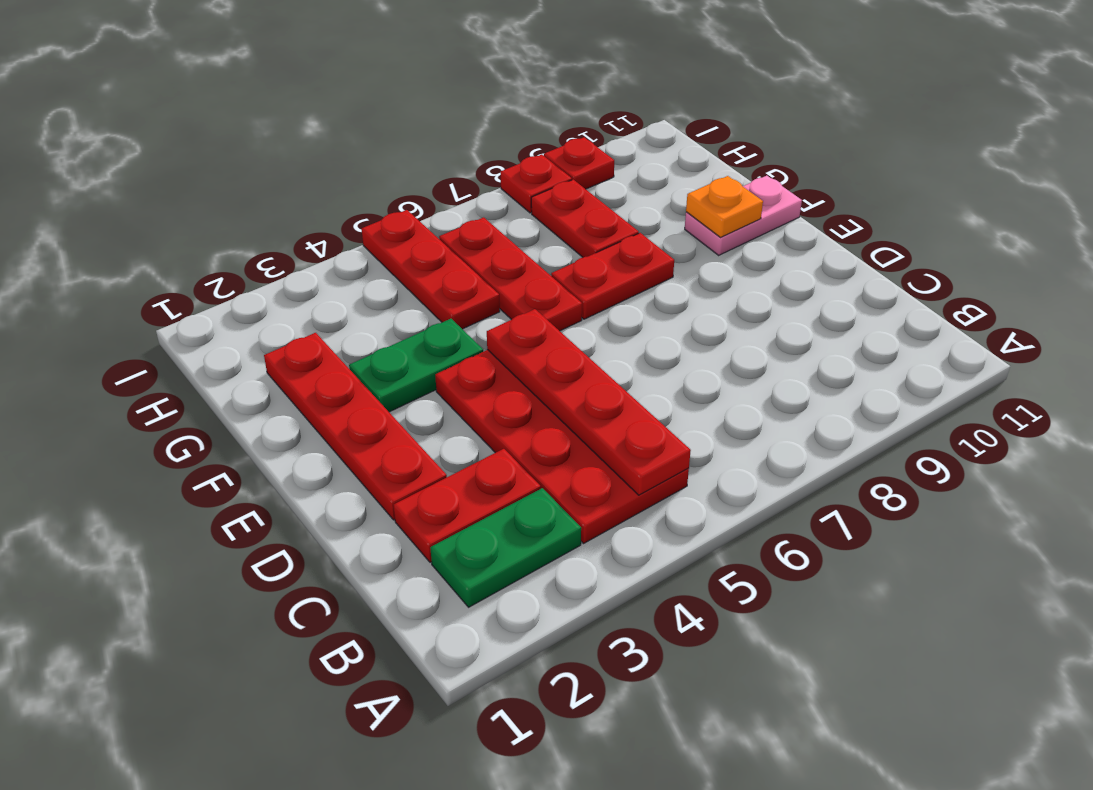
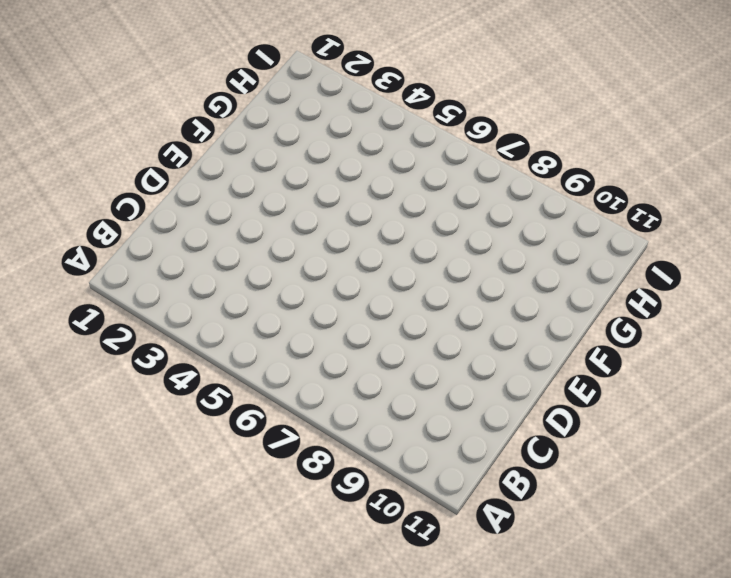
none -> green plate B2:B3 level 1
none -> red plate B4:E5 level 1
none -> red plate C2:C3 level 1

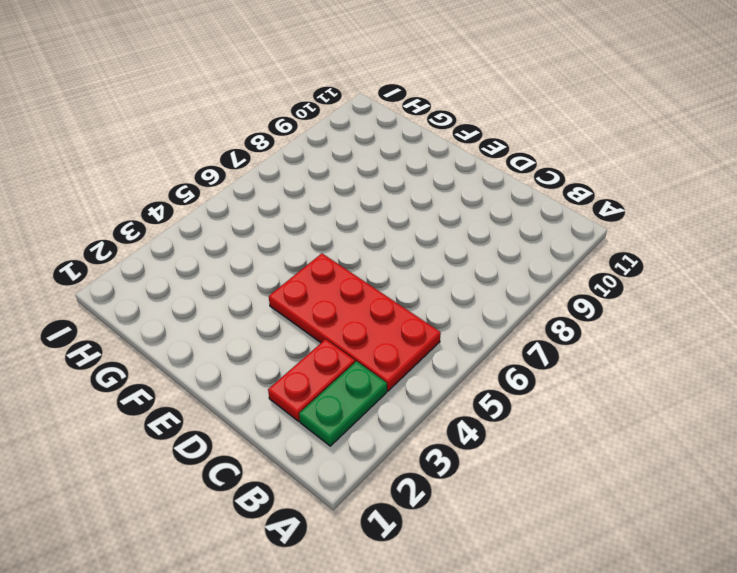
none -> red plate D2:G2 level 1
none -> green plate F3:F4 level 1
none -> red plate F6:H6 level 1

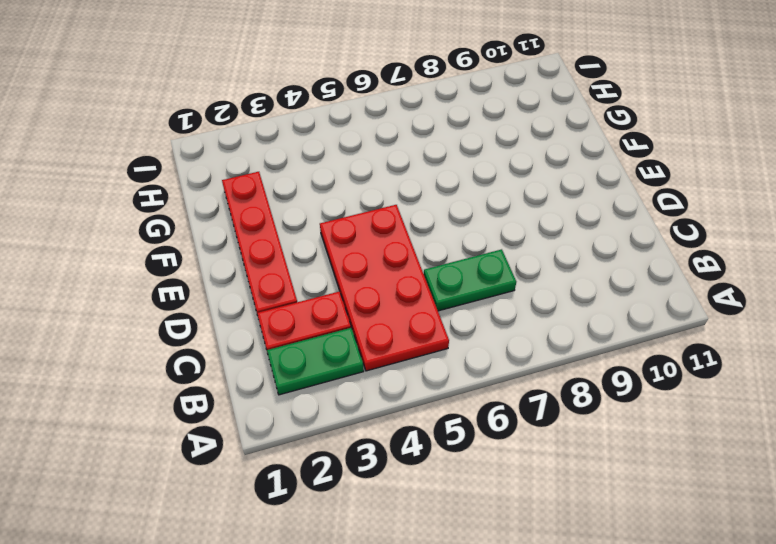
green plate C6:C7 level 1 -> green plate F3:F4 level 1
none -> red plate F6:H6 level 1
none -> red plate F7:F8 level 1
none -> pink plate F10:F11 level 1

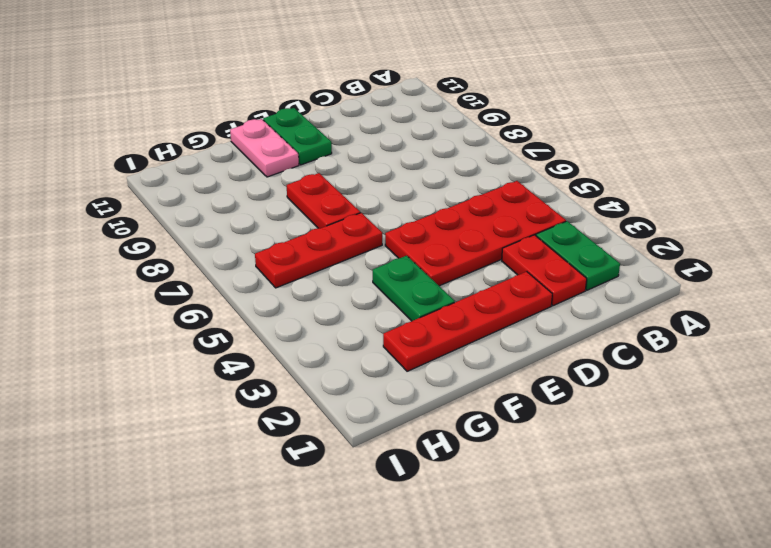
green plate E10:E11 level 1 -> none
none -> red plate G5:I5 level 1
none -> red plate G8:H8 level 1
none -> red plate I8 level 1

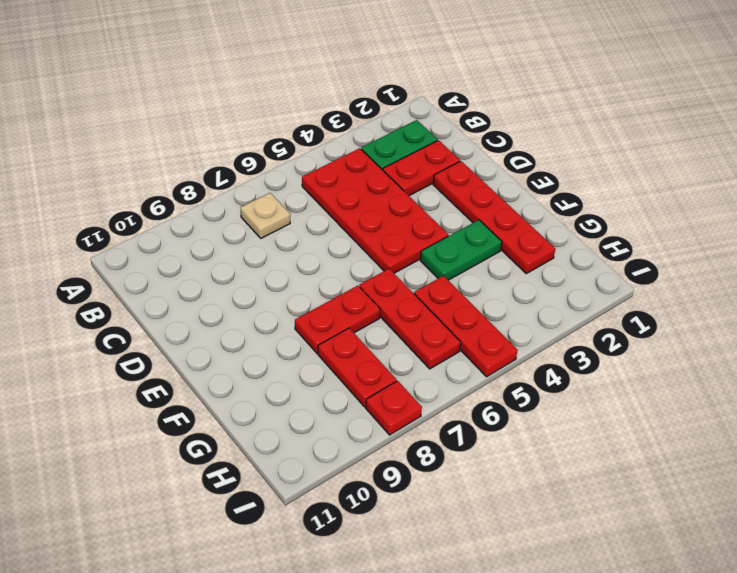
tan plate B7 level 1 -> none
none -> pink plate F10:F11 level 1
none -> red plate I9 level 1
none -> red plate B5:E5 level 2

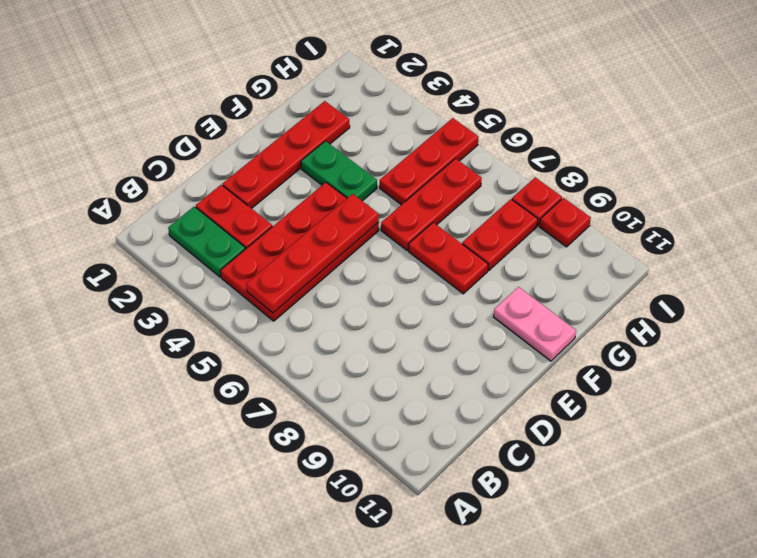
none -> orange plate F10 level 2

